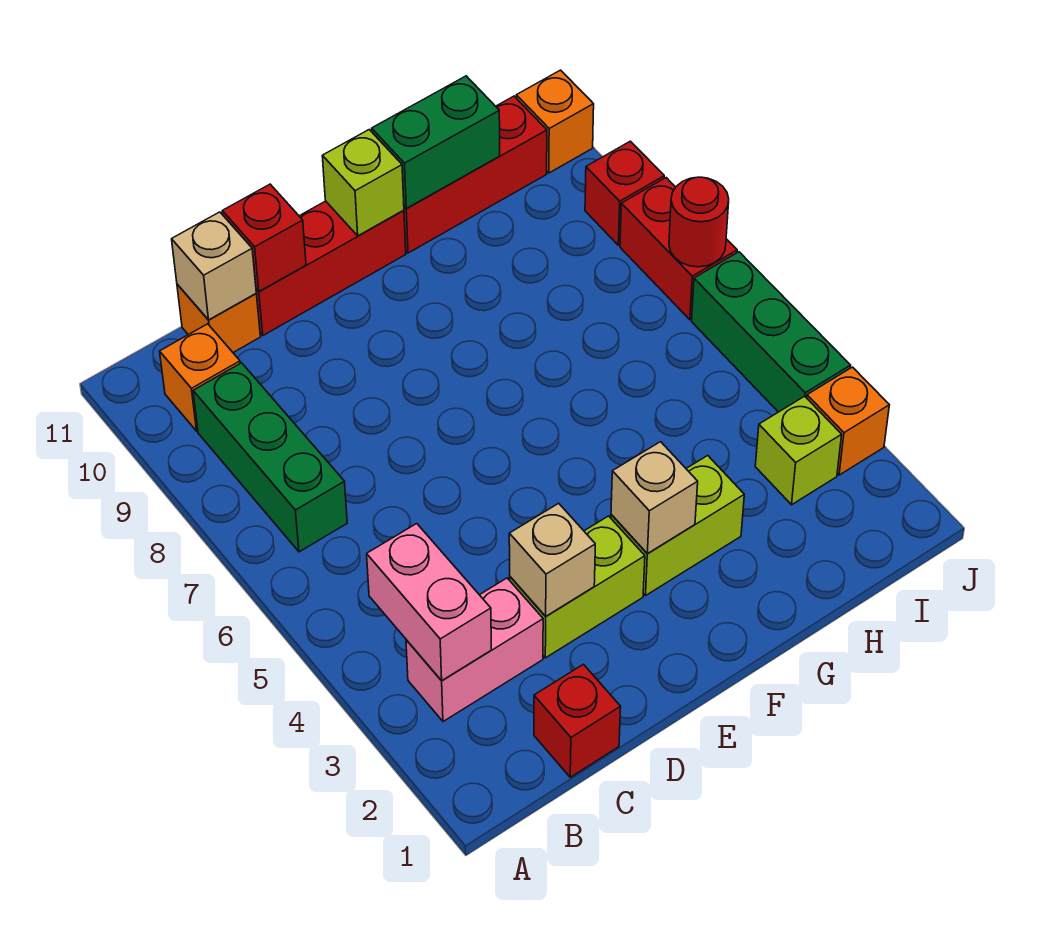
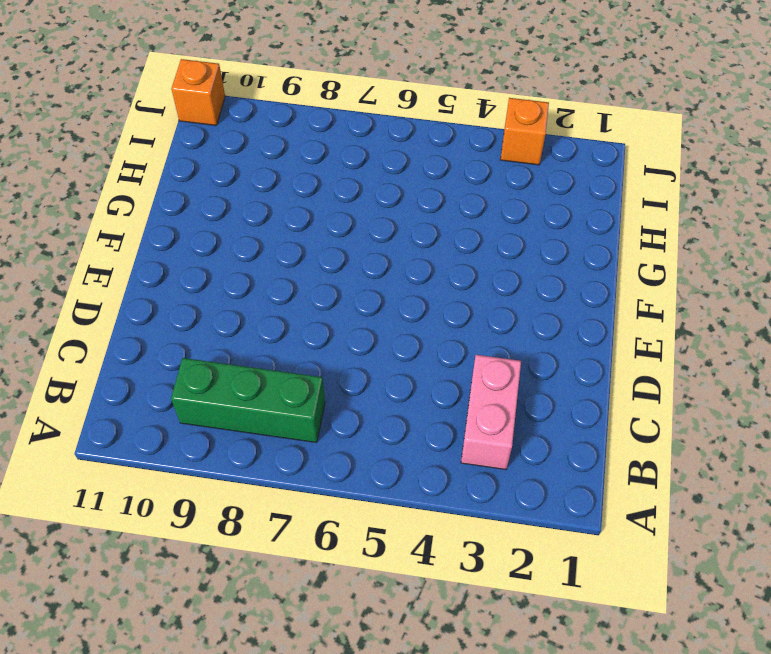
none -> orange brick B10 level 1
none -> red brick C1 level 1
none -> orange brick C11 level 1

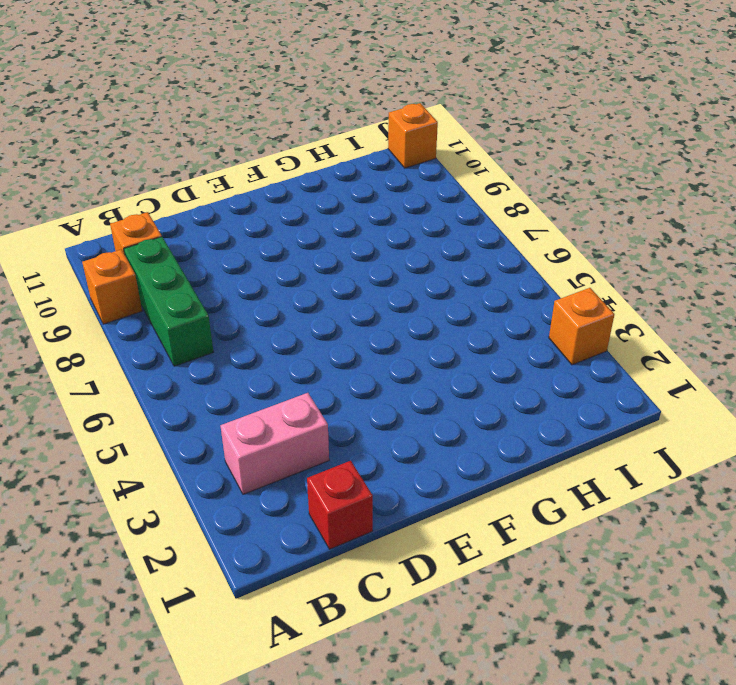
orange brick A9 level 1 -> orange brick C11 level 1
none -> lime brick D3:E3 level 1
none -> red brick D11:F11 level 1
none -> lime brick F3:G3 level 1

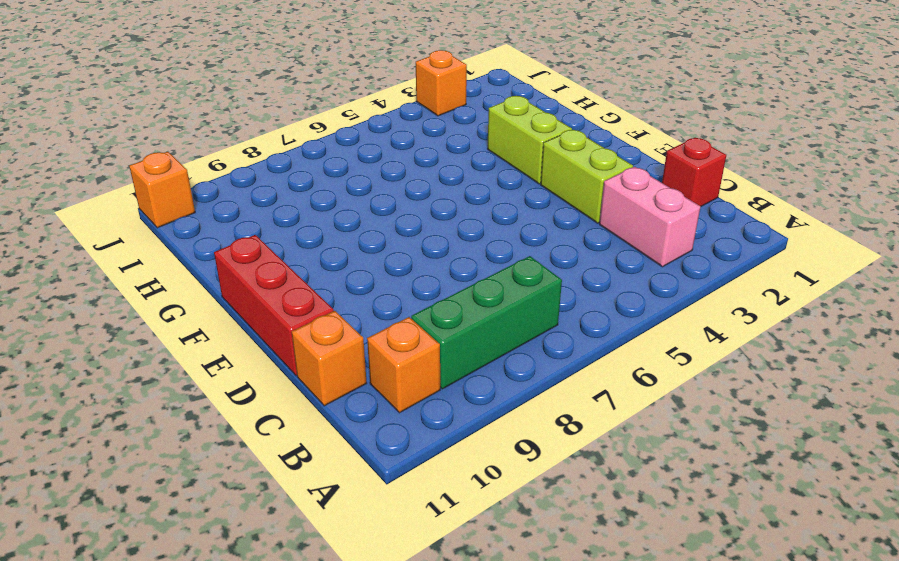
none -> red brick G11:I11 level 1
none -> lime brick I3 level 1
none -> green brick J4:J6 level 1

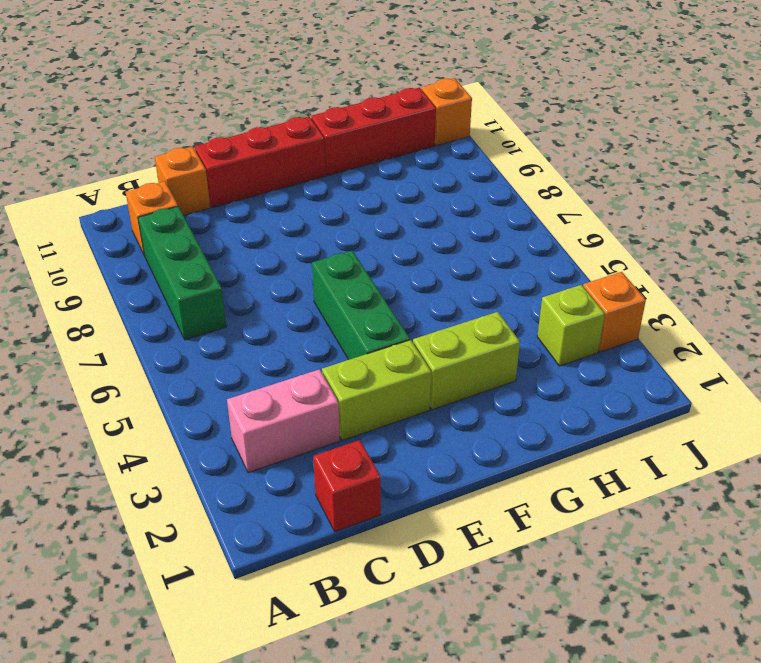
green brick E4:E6 level 1 -> green brick J4:J6 level 1
none -> red brick J7:J8 level 1
none -> red brick J9 level 1
none -> pink brick B3:B4 level 2

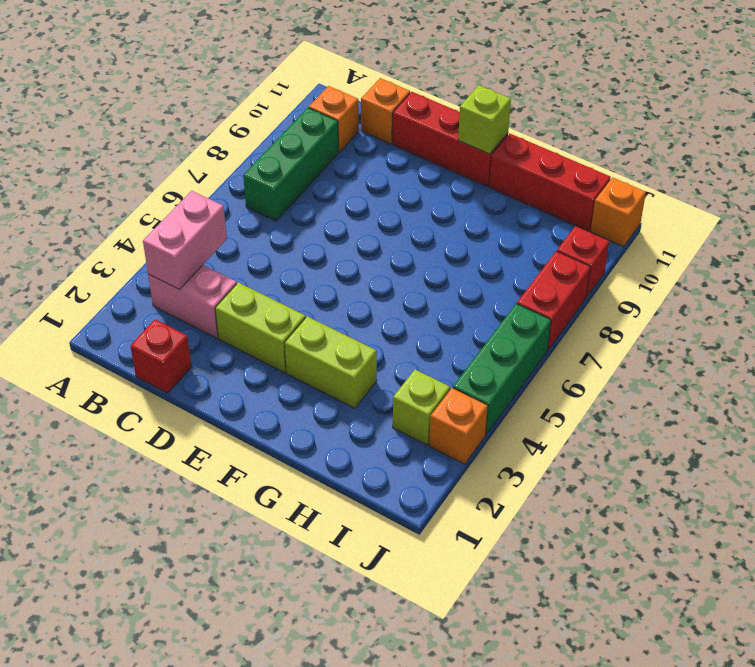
none -> tan brick C11 level 2
none -> tan brick D3 level 2
none -> red brick D11 level 2

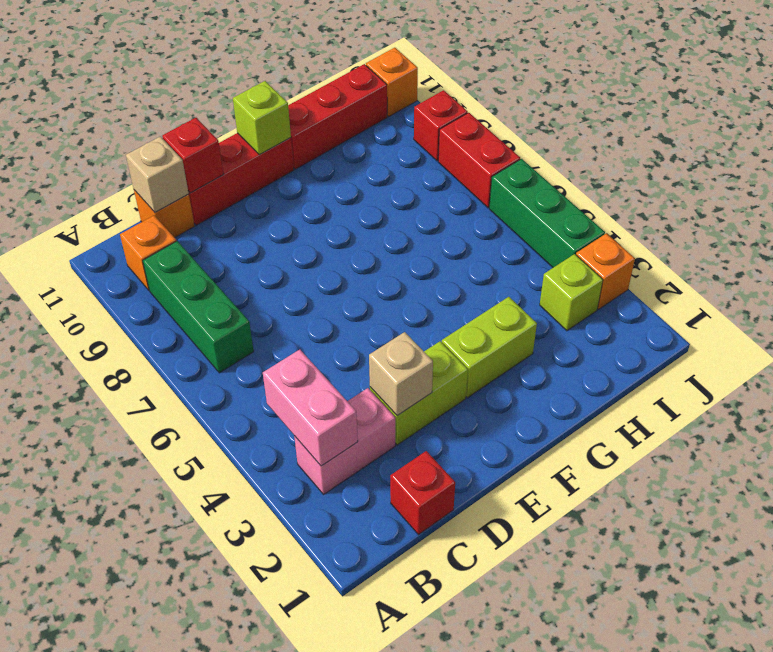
none -> tan brick F3 level 2
none -> green brick G11:H11 level 2
none -> red round brick J7 level 2

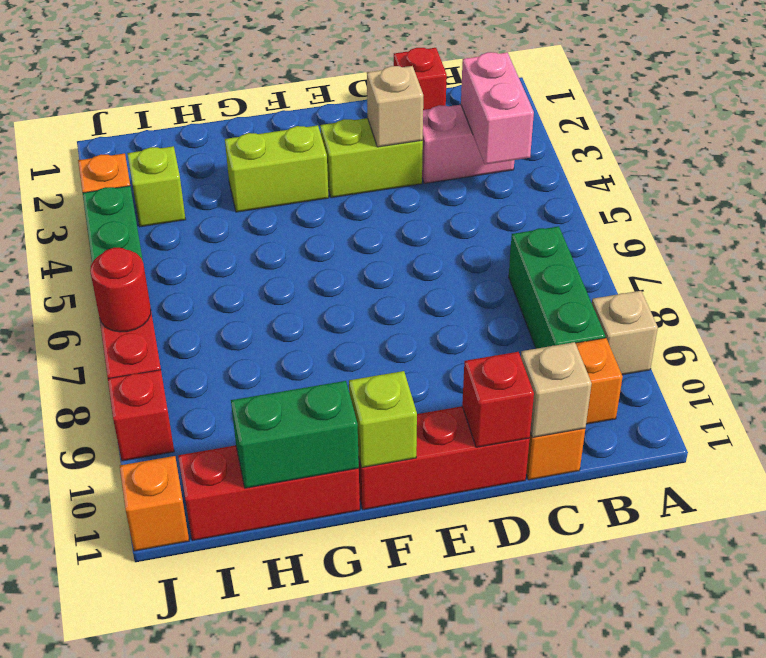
tan brick A9 level 1 -> tan brick F3 level 2

